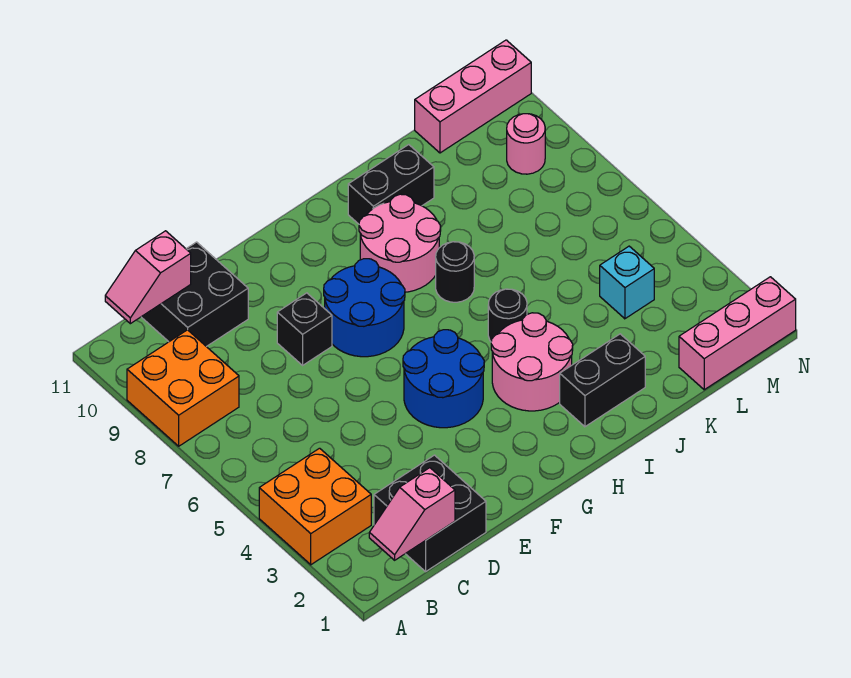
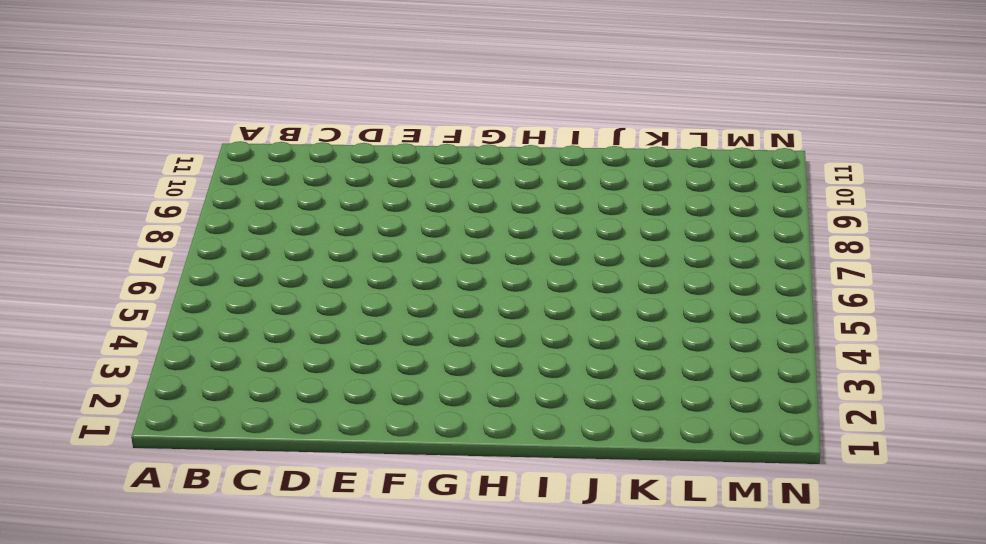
none -> orange brick A3:B4 level 1
none -> orange brick A8:B9 level 1
none -> black brick C1:D2 level 1

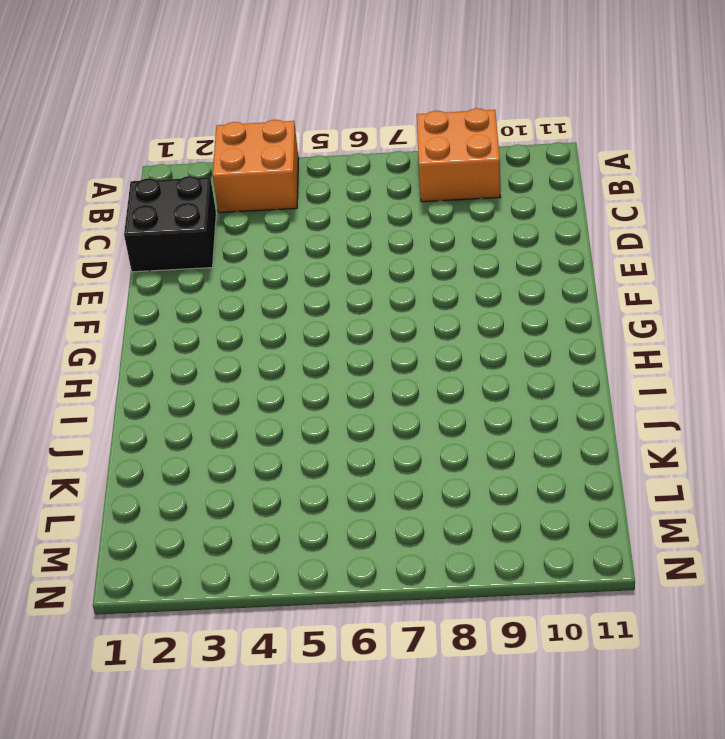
none -> black brick C10:D11 level 1
none -> black brick E8 level 1
none -> blue round brick F4:G5 level 1

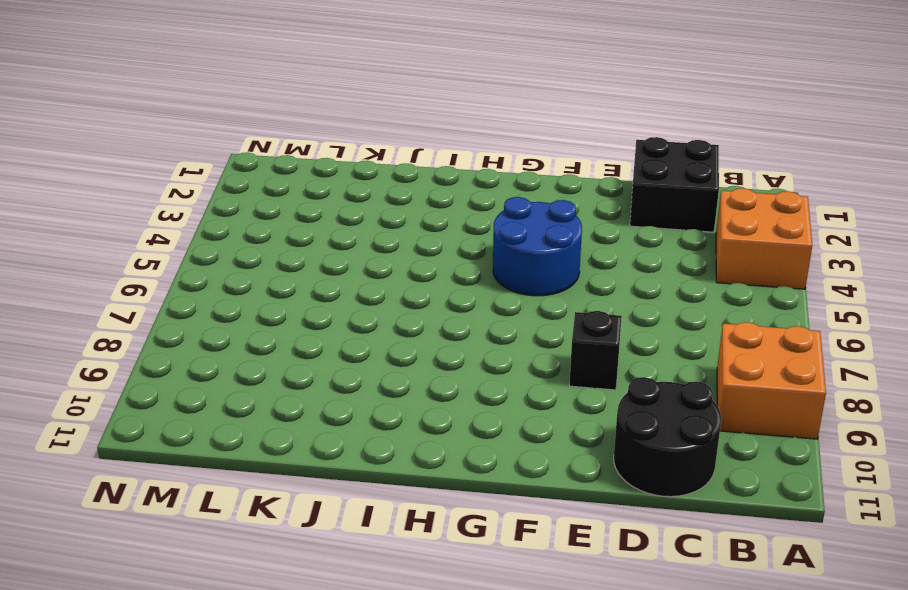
black round brick C10:D11 level 1 -> black brick C10:D11 level 1
none -> blue round brick F7:G8 level 1
none -> pink round brick H3:I4 level 1
none -> pink round brick H8:I9 level 1

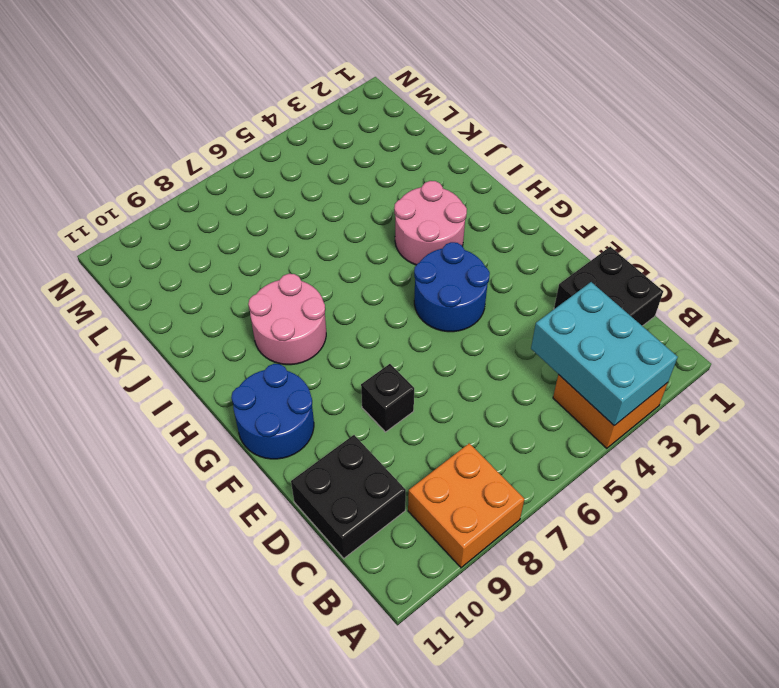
cyan brick A3:C4 level 2 -> none
blue round brick F10:G11 level 1 -> blue round brick F7:G8 level 1
none -> black brick I2:J2 level 1
none -> black round brick I5 level 1
none -> black round brick I7 level 1

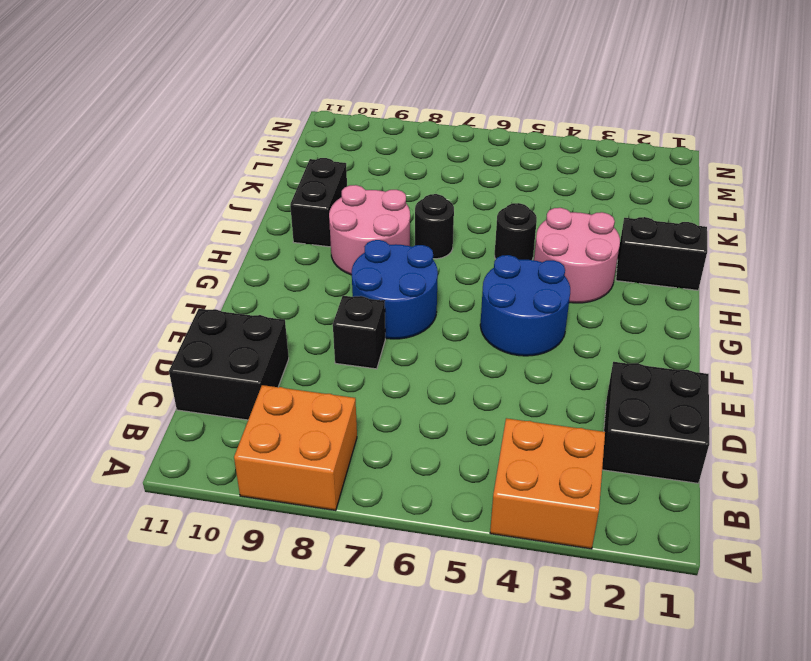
black brick I1:I2 level 1 -> black brick I2:J2 level 1
none -> pink brick L1:N1 level 1
none -> cyan brick L4 level 1
none -> pink brick L11:N11 level 1

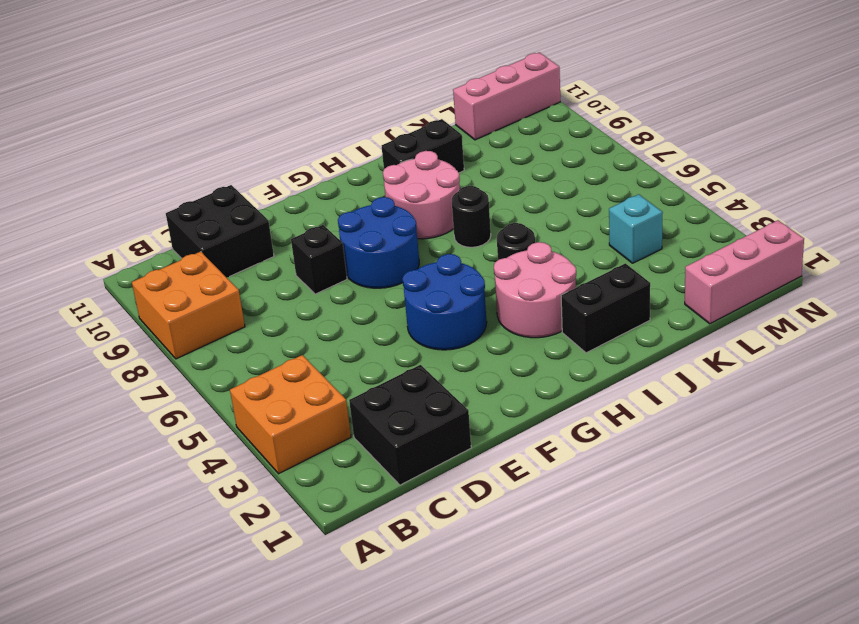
none -> pink round brick M9 level 1
none -> pink slope B1:C1 level 2 top C
none -> pink slope B11:C11 level 2 top C

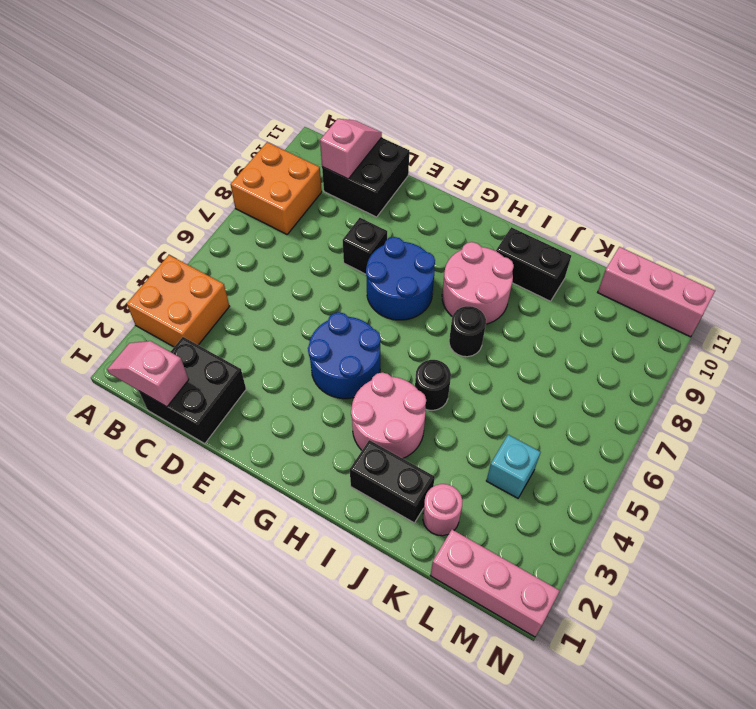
pink slope C10:C11 level 2 top 10 -> pink slope B11:C11 level 2 top C
pink round brick K2 level 1 -> pink round brick M9 level 1

